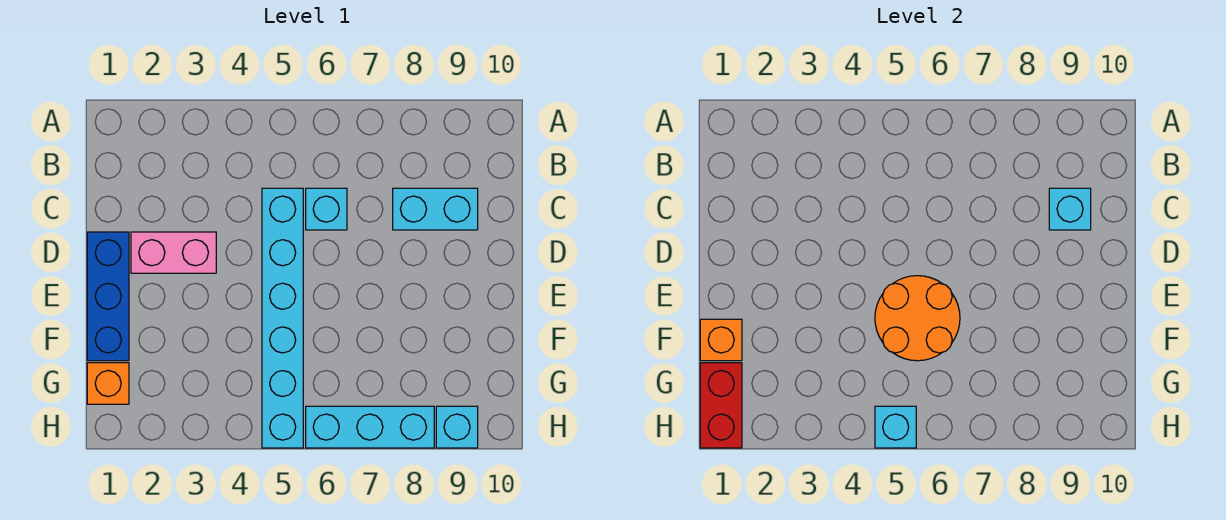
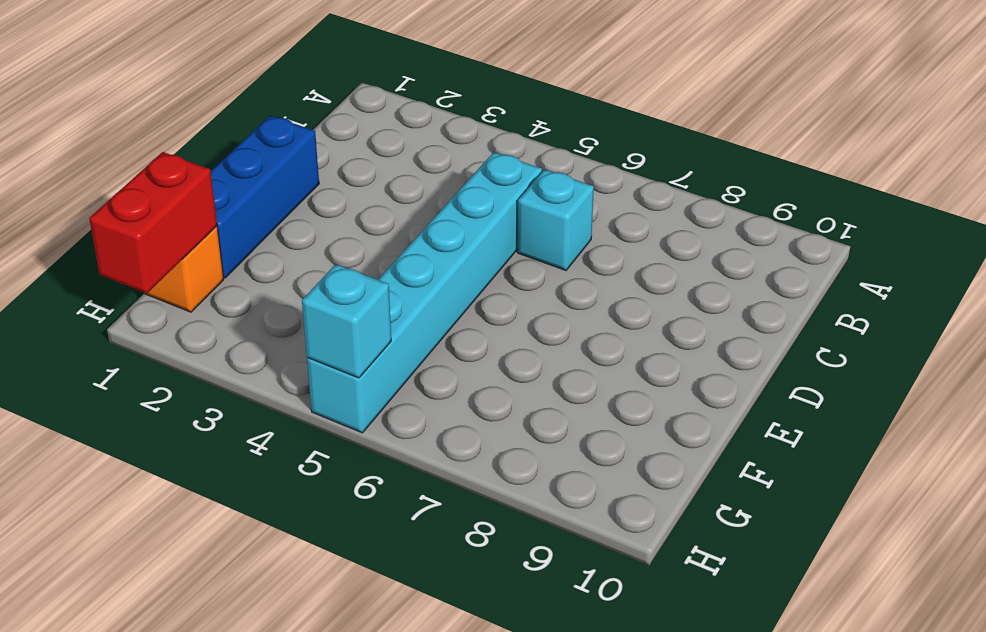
none -> cyan brick C8:C9 level 1
none -> pink brick D2:D3 level 1
none -> cyan brick H6:H8 level 1

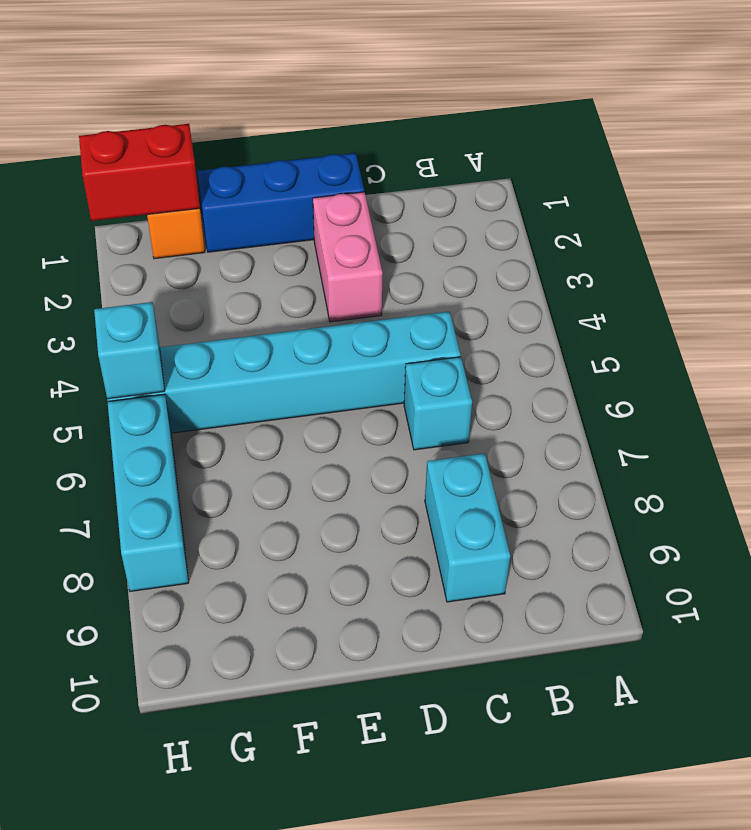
none -> cyan brick H9 level 1
none -> cyan brick C9 level 2
none -> orange round brick E5:F6 level 2

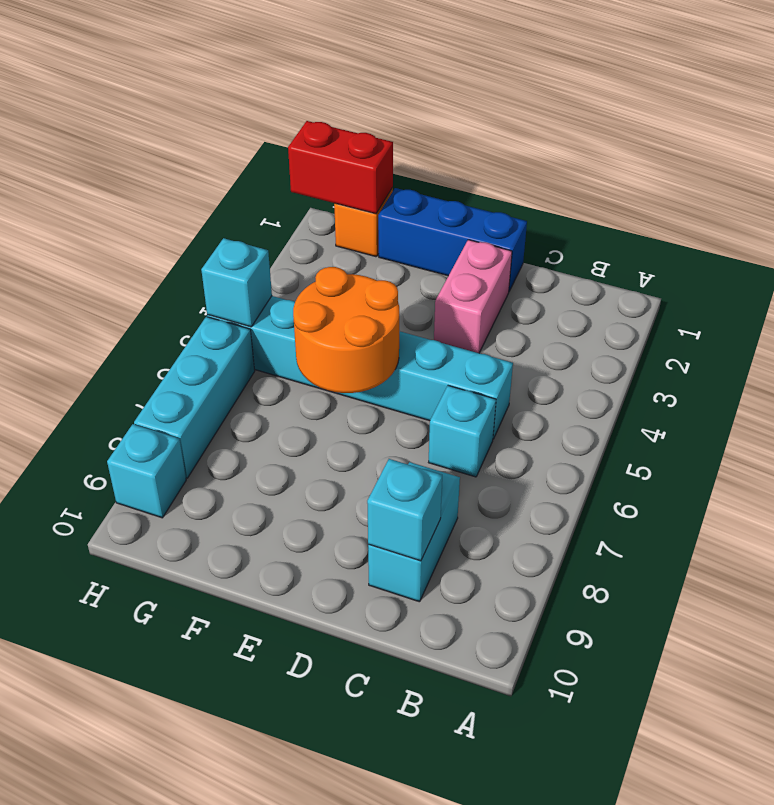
none -> orange brick F1 level 2

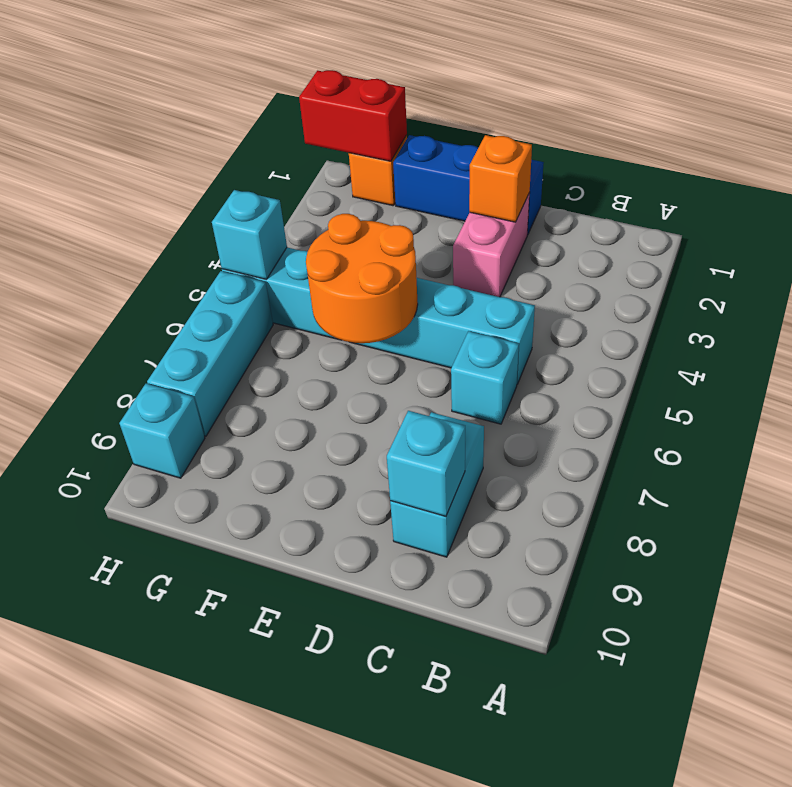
orange brick D2 level 2 -> orange brick F1 level 2

